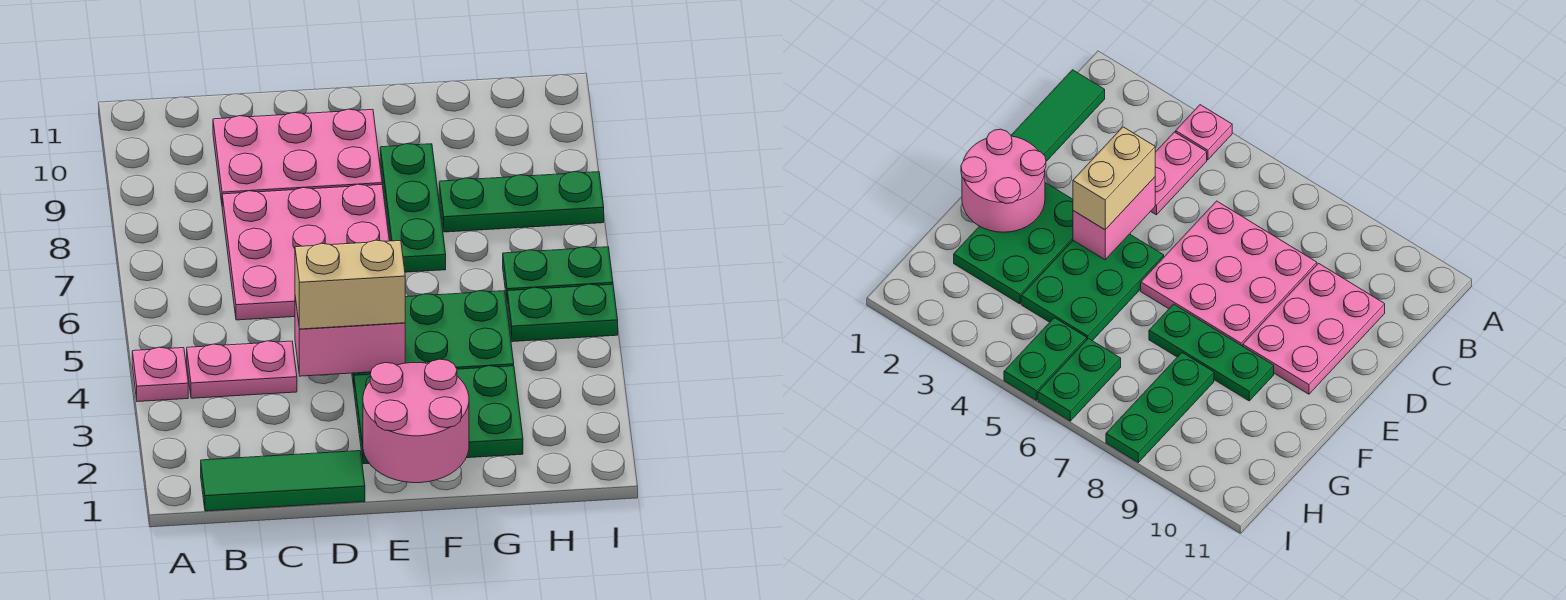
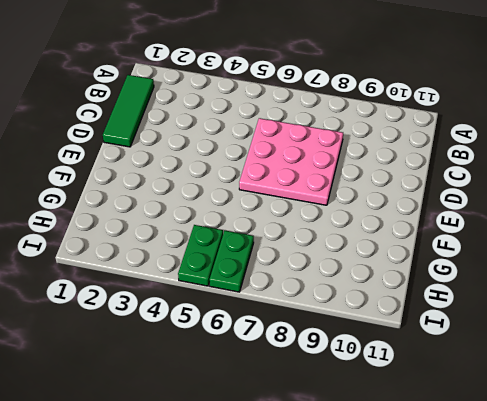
none -> pink plate A4 level 1
none -> pink plate B4:C4 level 1
none -> pink plate C9:E10 level 1

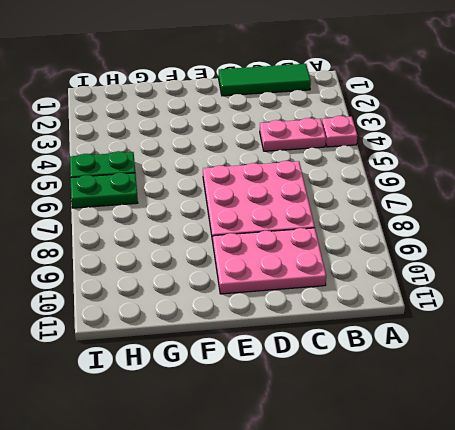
none -> green plate E2:G3 level 1
none -> green plate E4:G5 level 1
none -> green plate F7:F9 level 1

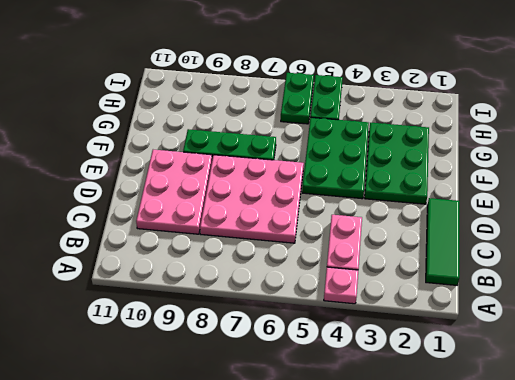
none -> green plate G8:I8 level 1
none -> pink brick D4:E4 level 2
none -> pink round brick E1:F2 level 2

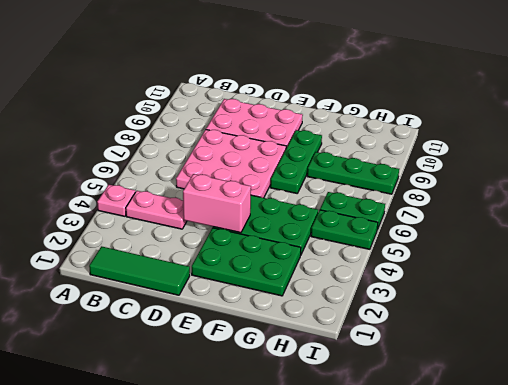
none -> pink round brick E1:F2 level 2
none -> tan brick D4:E4 level 3

